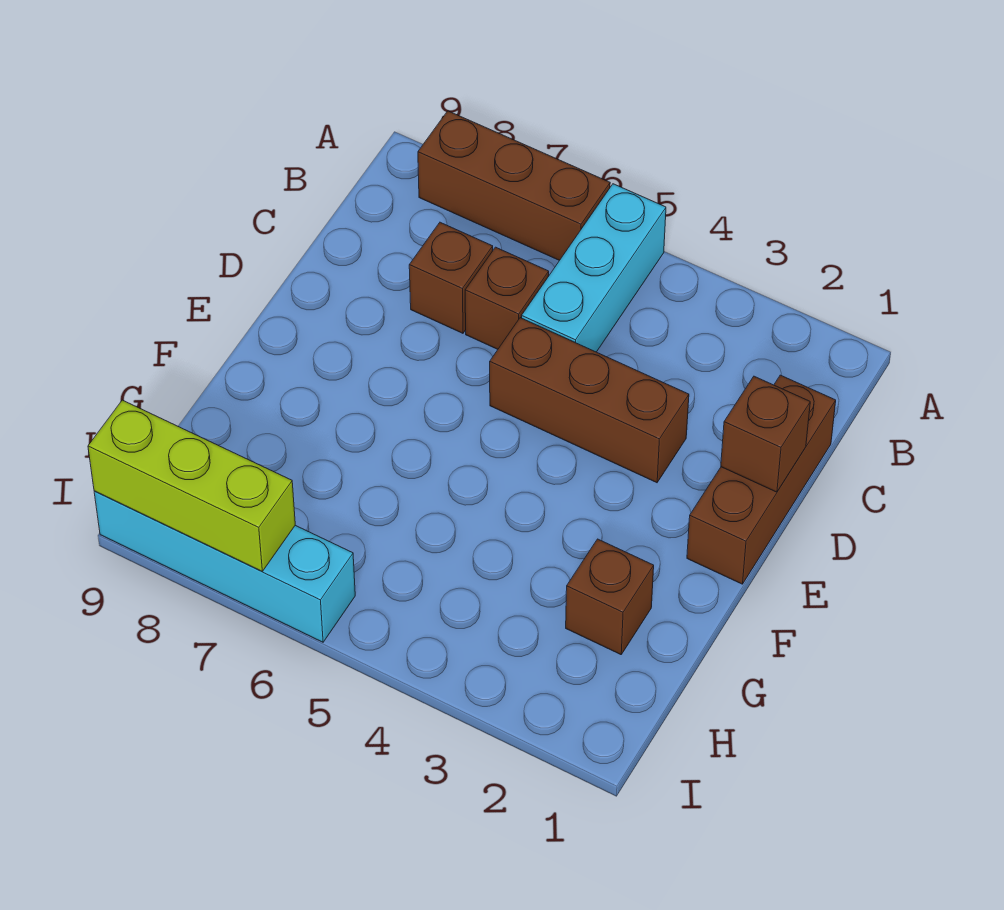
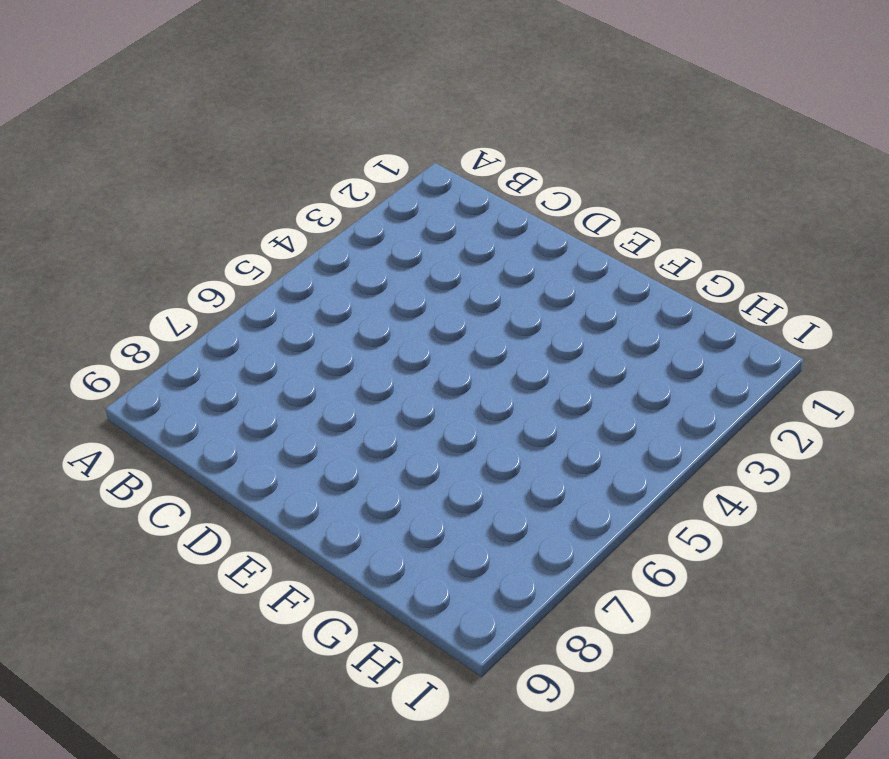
none -> cyan brick A5:C5 level 1
none -> brown brick A6:A8 level 1

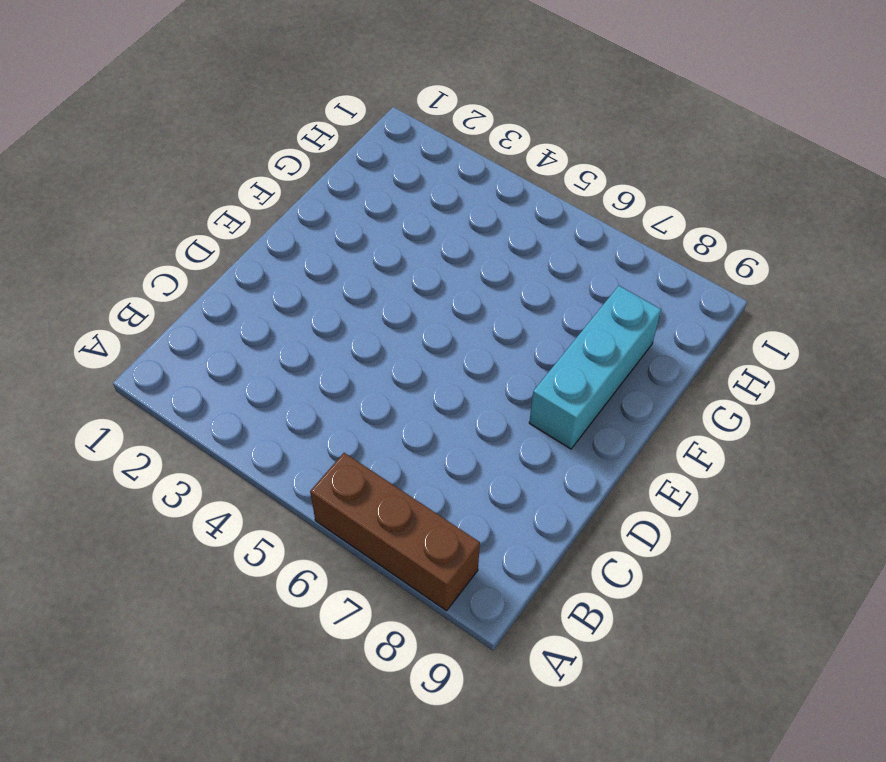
cyan brick E8:G8 level 1 -> cyan brick A5:C5 level 1
none -> brown brick C1:E1 level 1
none -> brown brick C6 level 1

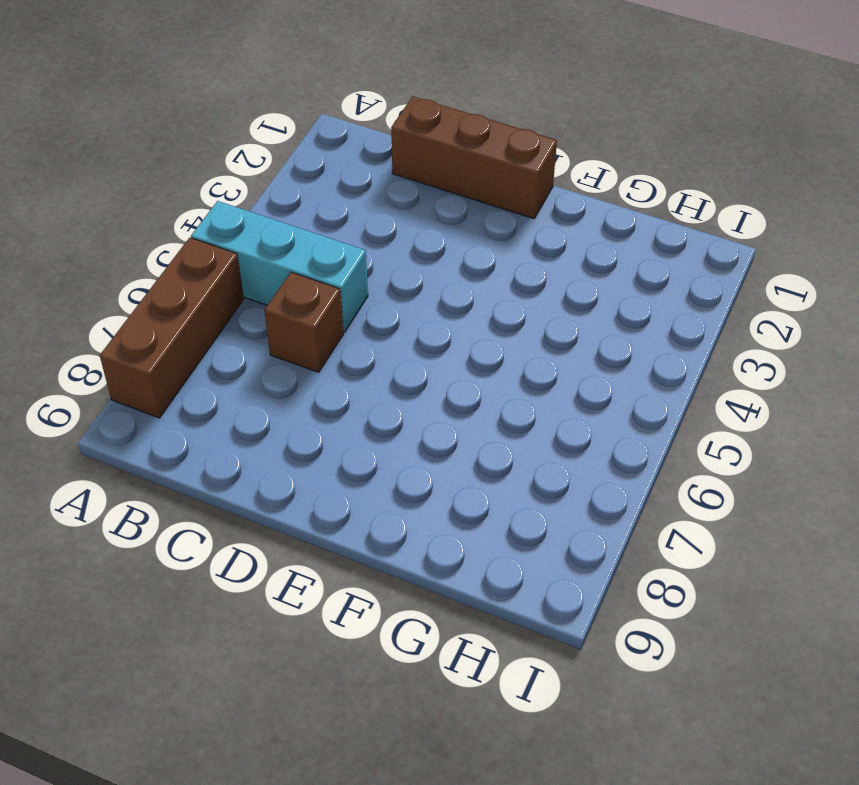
none -> brown brick C7 level 1
none -> brown brick D3:D5 level 1

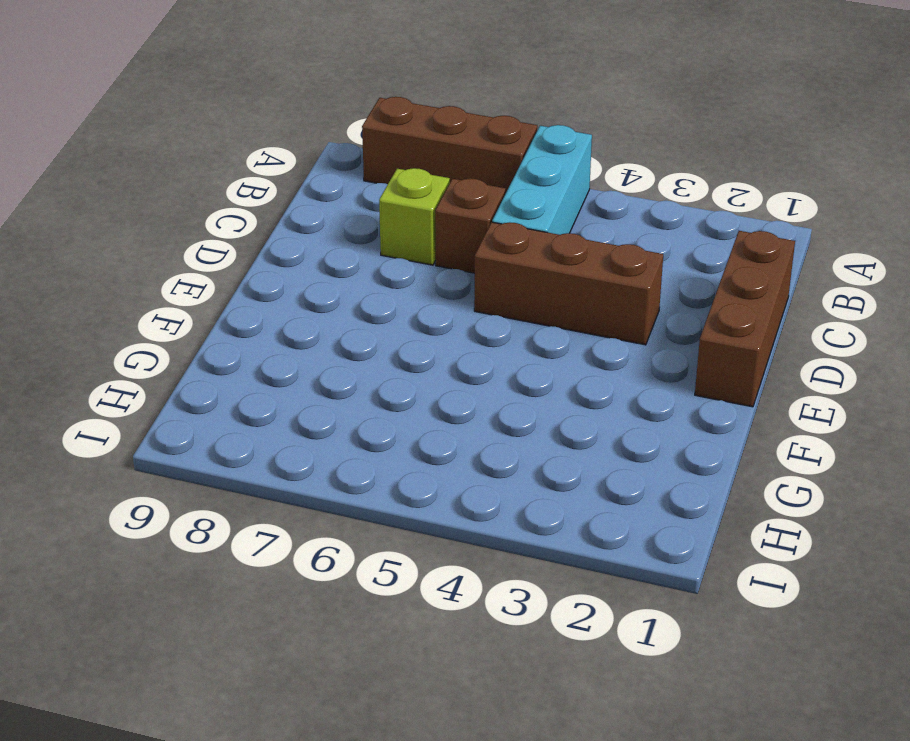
lime brick C7 level 1 -> brown brick C7 level 1
none -> brown brick G2 level 1
none -> cyan brick I6:I9 level 1

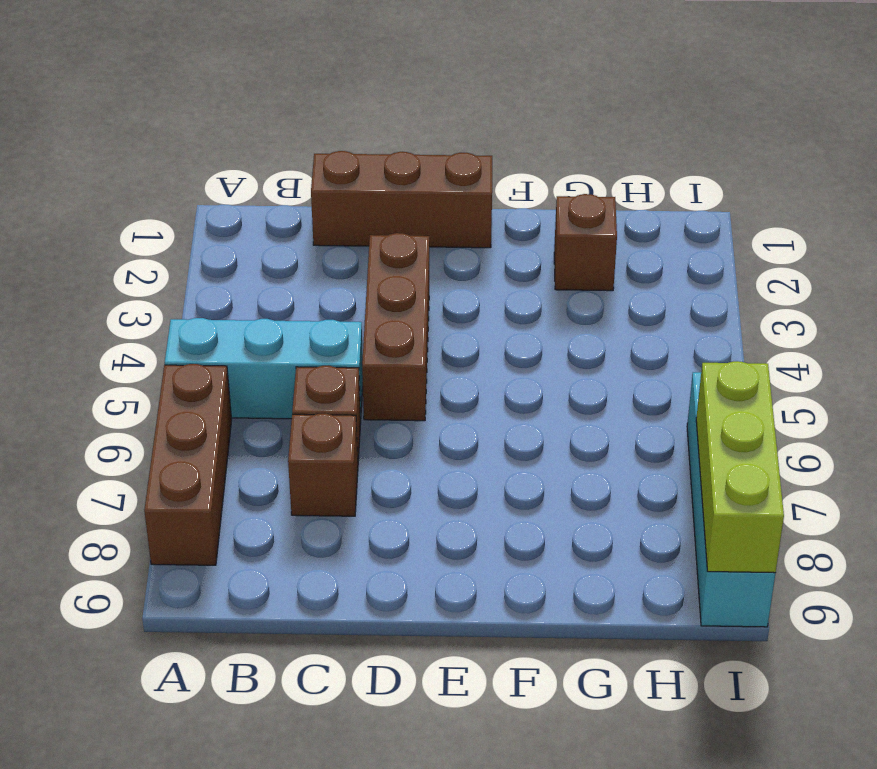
none -> brown brick D1 level 2

